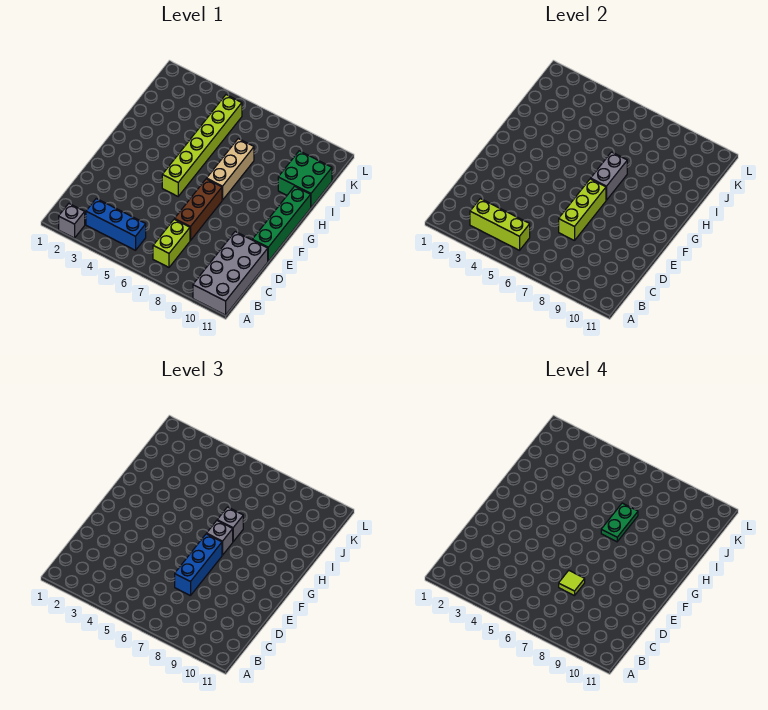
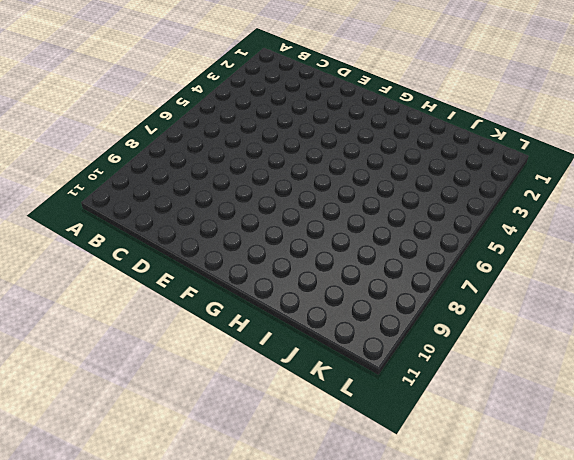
none -> grey brick A2 level 1
none -> grey brick A10:D11 level 1
none -> blue brick B3:B5 level 1

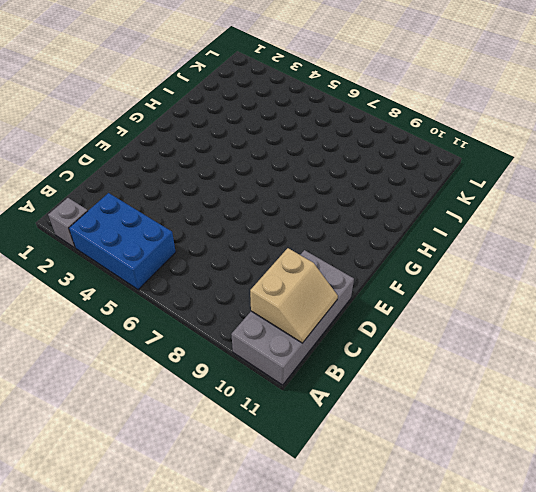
blue brick A3:B5 level 1 -> blue brick B3:B5 level 1
tan slope B10:C11 level 2 top 10 -> none
none -> lime brick B7:C7 level 1
none -> brown brick D7:F7 level 1
none -> green brick E11:H11 level 1

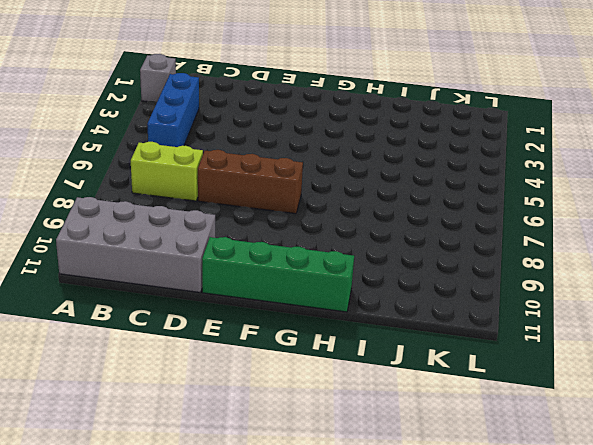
none -> lime brick F5:K5 level 1
none -> tan brick G7:I7 level 1
none -> green brick I10:J11 level 1

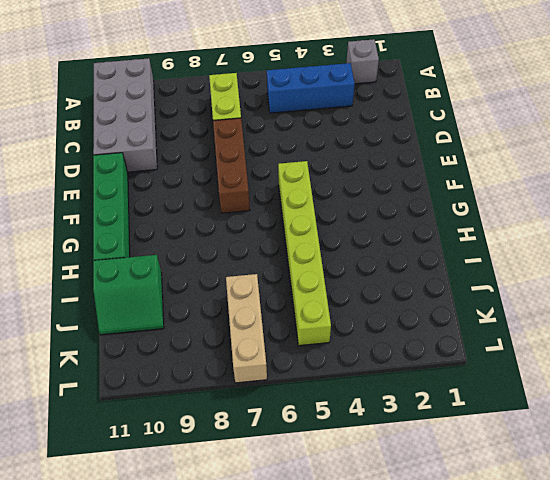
green slope I10:J11 level 1 top I -> green brick I10:J11 level 1
tan brick J7:L7 level 1 -> tan brick G7:I7 level 1
none -> lime brick B3:B5 level 2
none -> lime brick D7:F7 level 2
none -> grey brick G7:H7 level 2

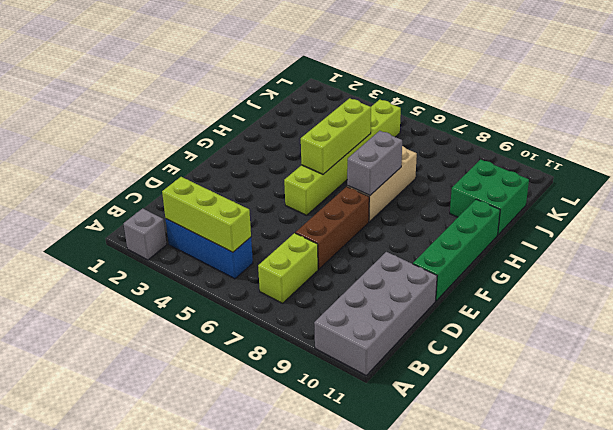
lime brick G5:I5 level 2 -> lime brick D7:F7 level 2
none -> blue brick D7:F7 level 3
none -> grey brick G7 level 3
none -> grey brick H7 level 3

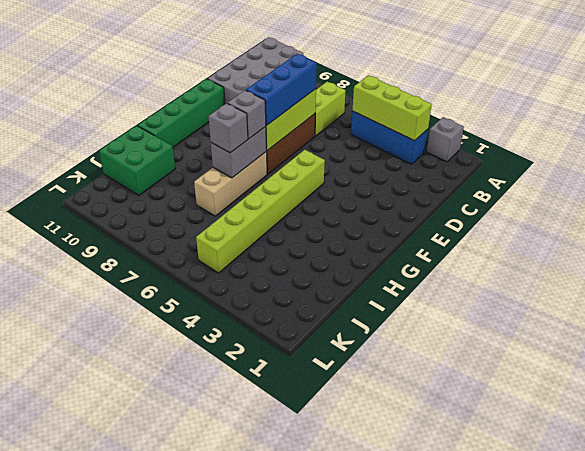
none -> lime tile D7 level 4
none -> green plate H7:I7 level 4

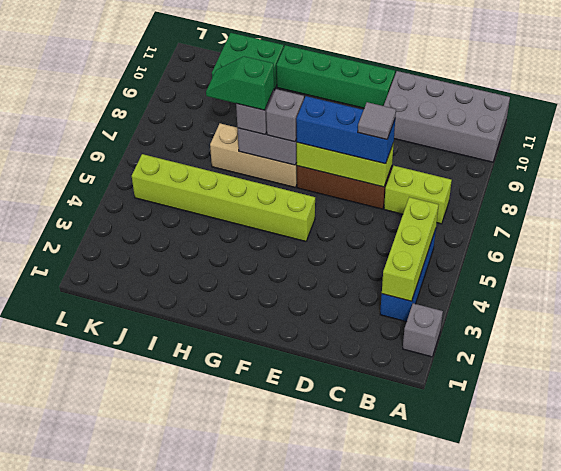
grey tile D7 level 4 -> lime tile D7 level 4
green slope H7:I7 level 4 top H -> green plate H7:I7 level 4

